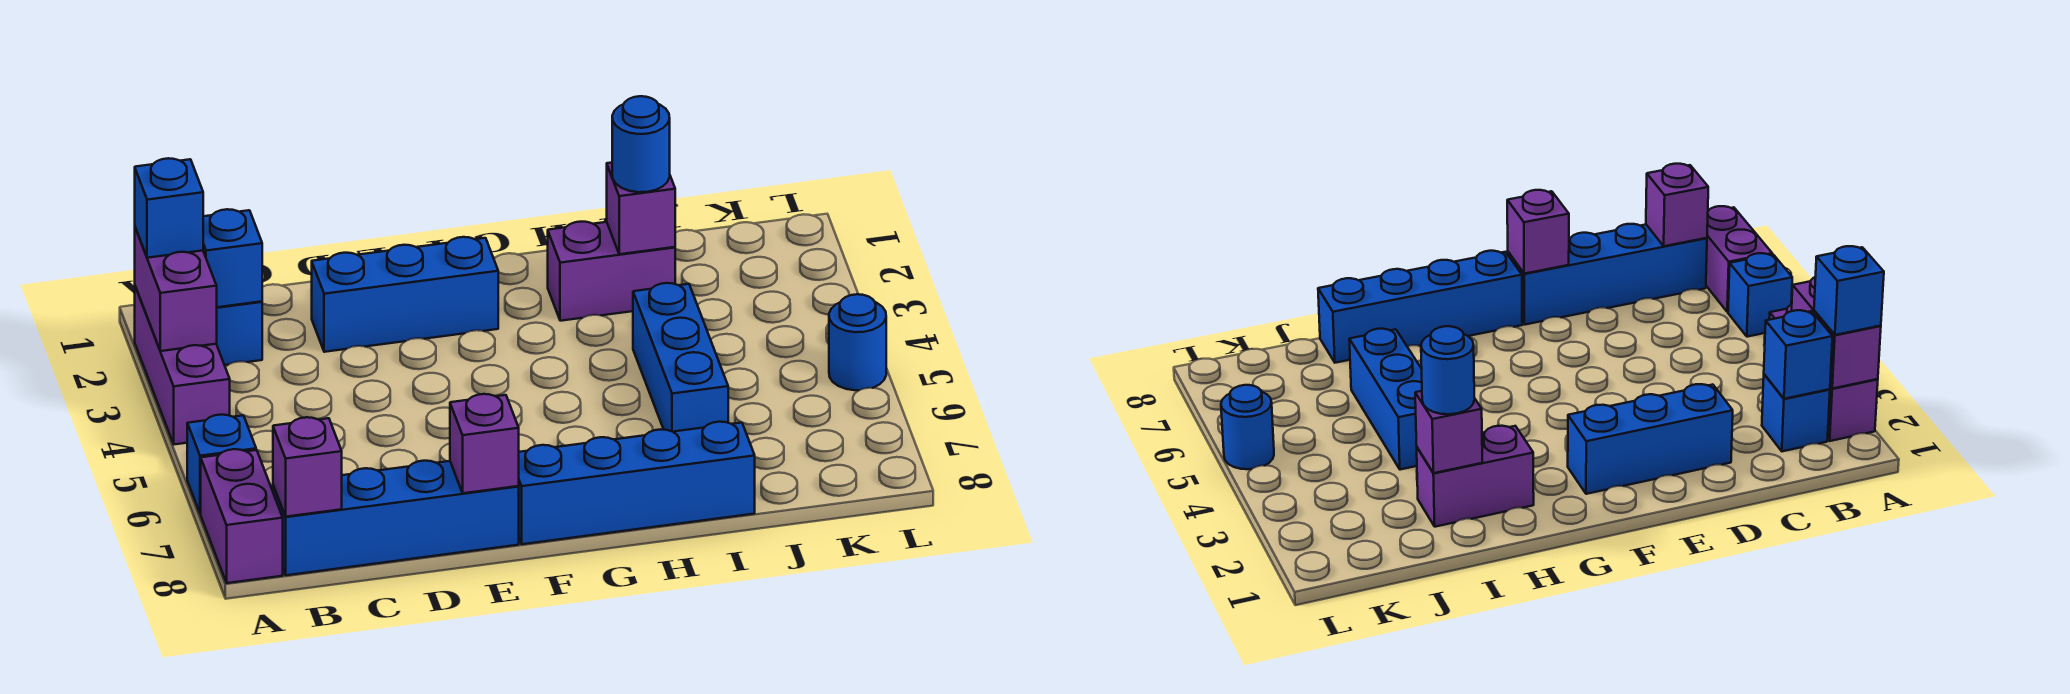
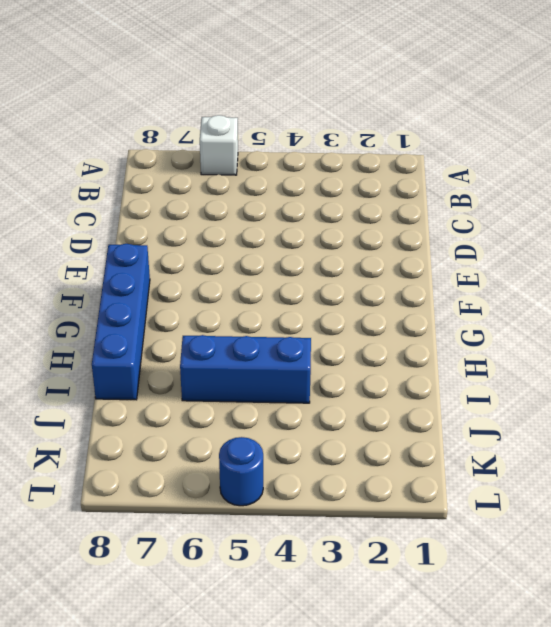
white brick A6 level 1 -> blue brick A6 level 1
none -> purple brick A2:A4 level 1
none -> purple brick A7:A8 level 1
none -> blue brick B2 level 1

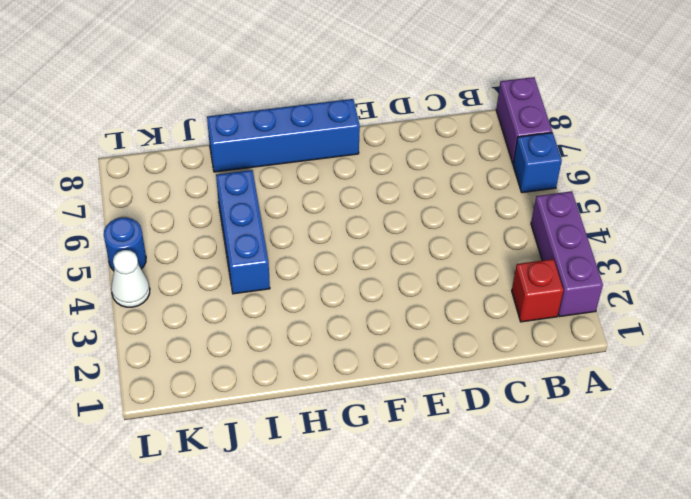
red brick B2 level 1 -> blue brick B2 level 1
white cone L4 level 1 -> none
none -> blue brick B8:E8 level 1
none -> blue brick D2:F2 level 1
none -> purple brick H2:I2 level 1

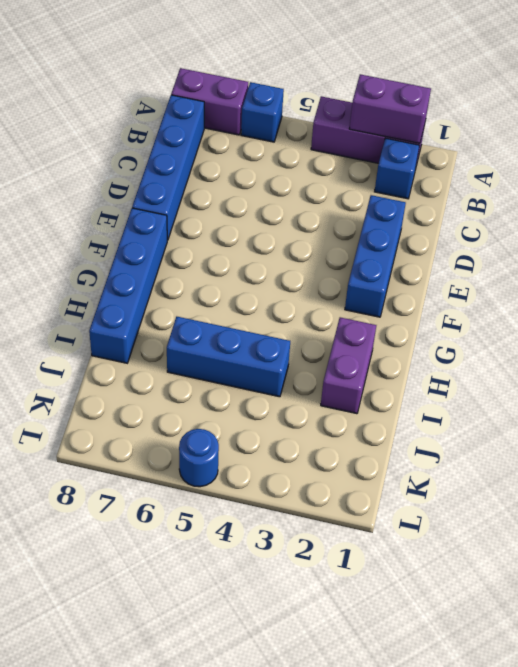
none -> blue brick B2 level 2
none -> purple brick B8 level 2
none -> purple brick E8 level 2

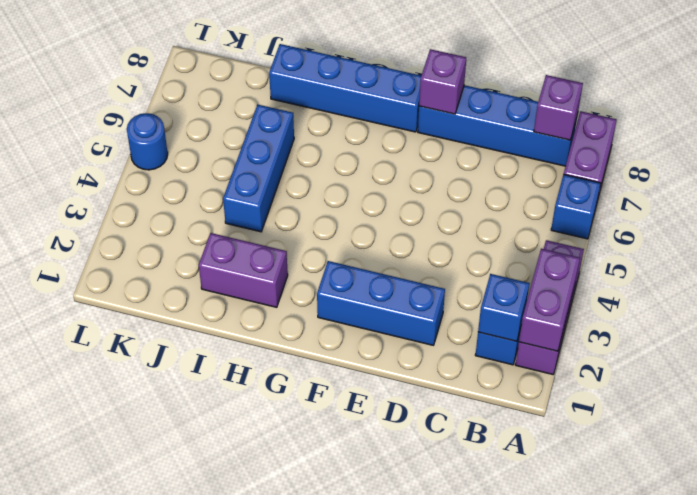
none -> purple brick I2 level 2
none -> blue brick A2 level 3
none -> blue round brick I2 level 3

